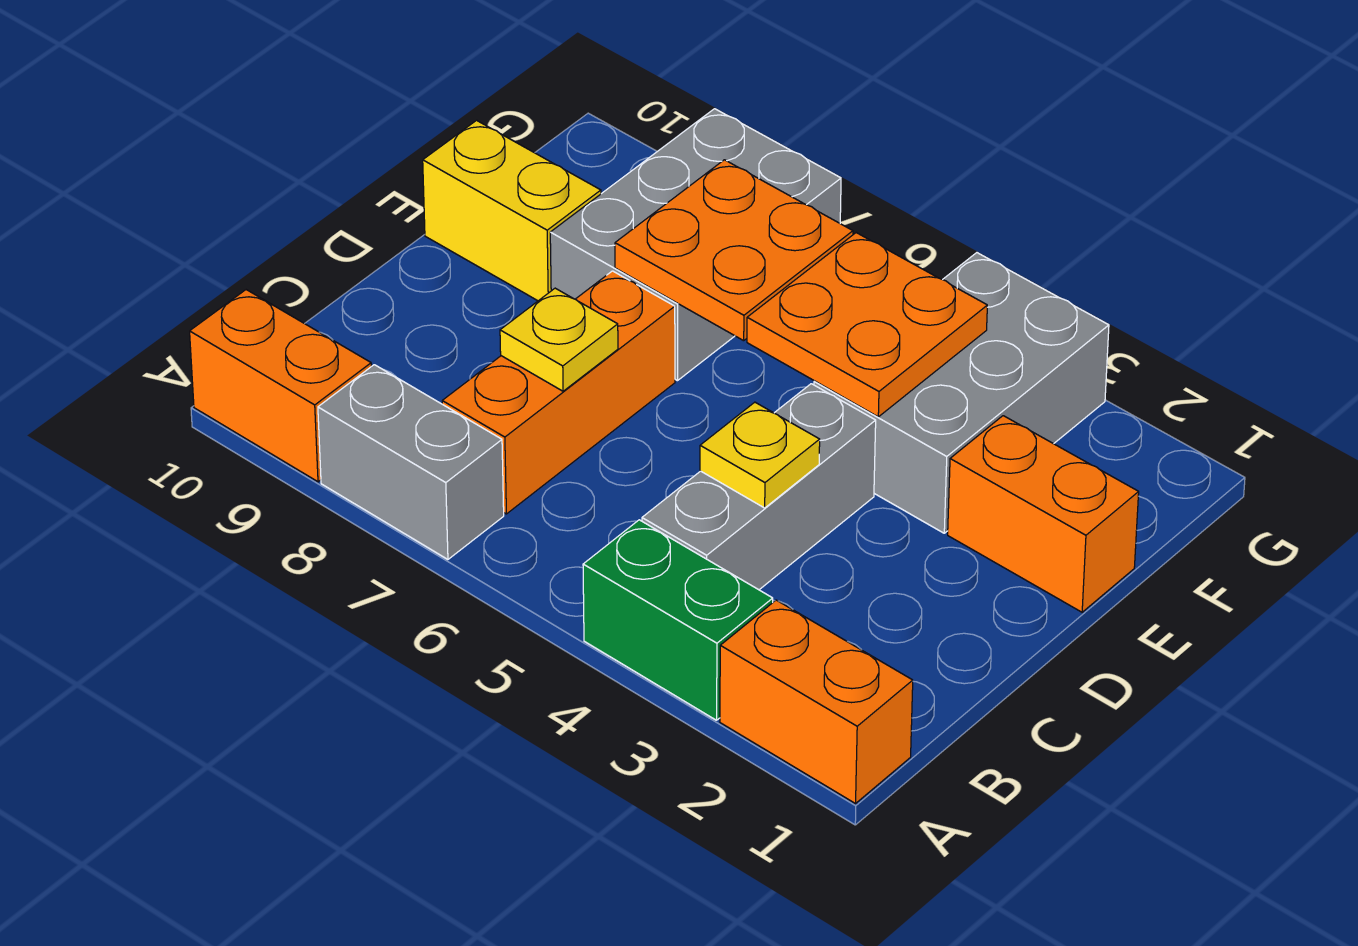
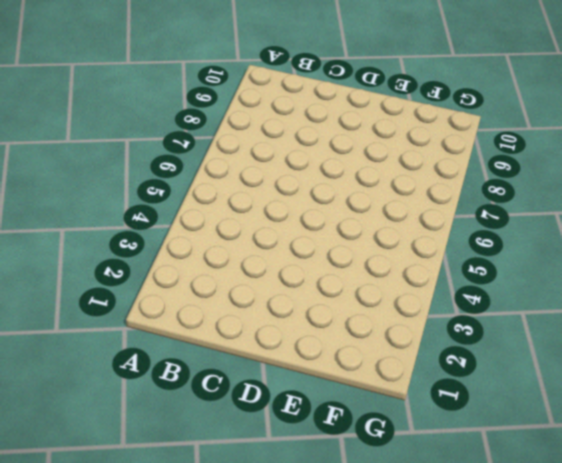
none -> orange brick A1:A2 level 1
none -> green brick A3:A4 level 1
none -> grey brick A7:A8 level 1

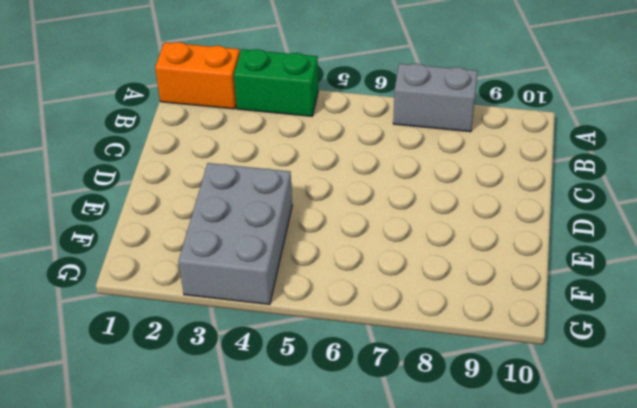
none -> orange brick A9:A10 level 1
none -> grey brick B4:D4 level 1
none -> orange brick B7:D7 level 1

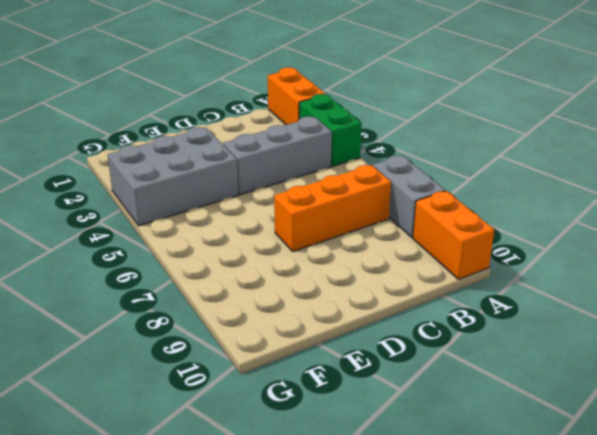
none -> orange brick E1:E2 level 1
none -> grey brick E7:G8 level 1
none -> yellow brick E9:E10 level 1

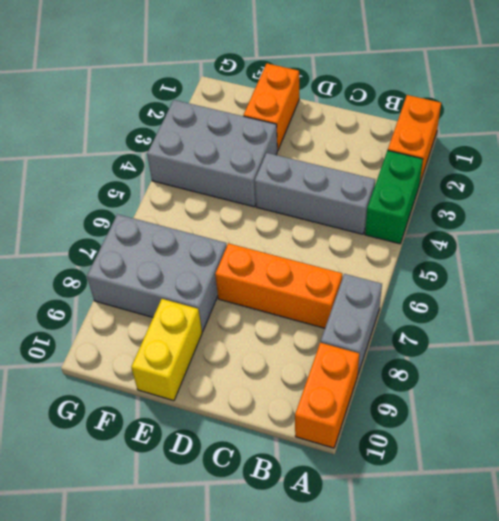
none -> yellow plate C4 level 2
none -> yellow plate C7 level 2
none -> orange plate E4:F5 level 2

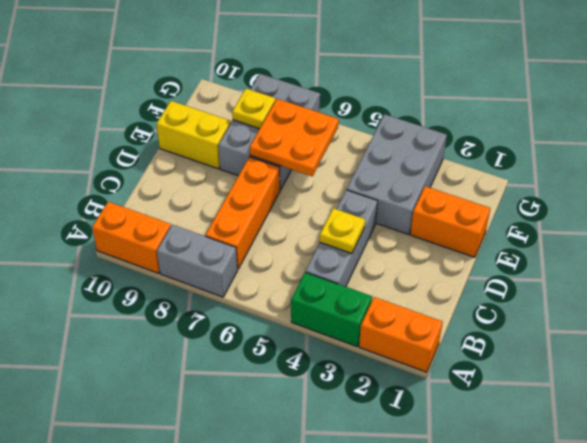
yellow plate F8 level 2 -> yellow plate C7 level 2
none -> orange plate E4:F5 level 2

